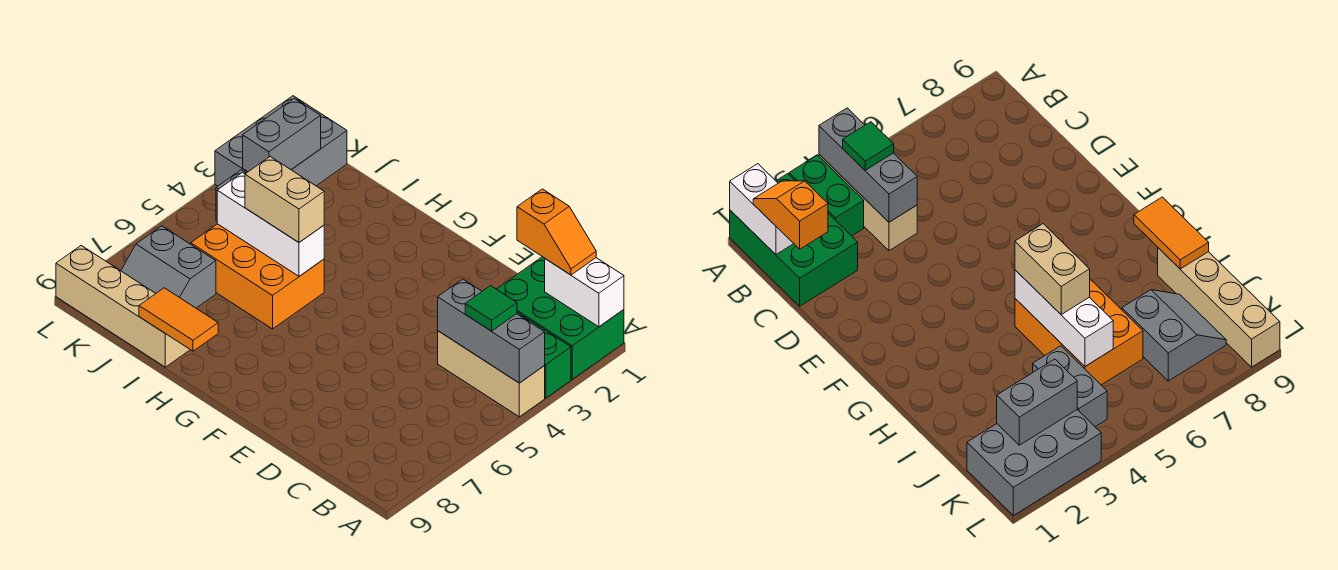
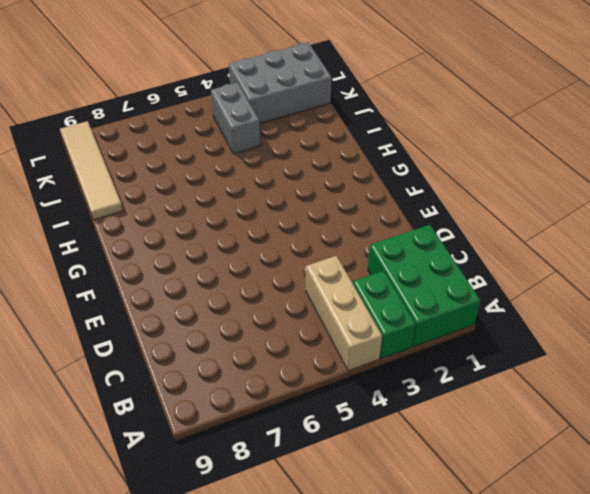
tan tile I9:L9 level 1 -> tan brick I9:L9 level 1
none -> orange brick H5:J6 level 1
none -> grey slope J7:K8 level 1 top 7
none -> white brick A1:B1 level 2

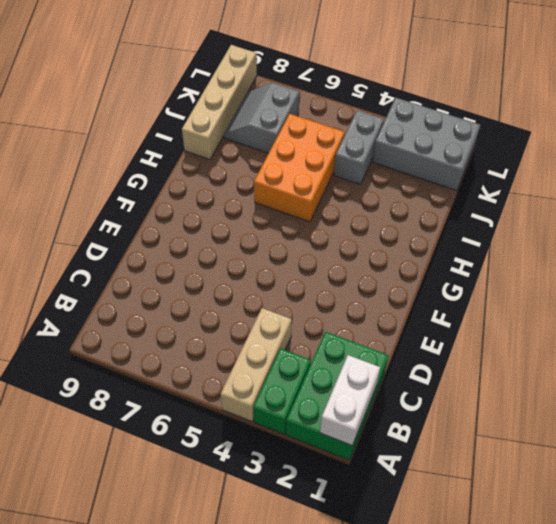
none -> grey brick A4:C4 level 2
none -> white brick H5:J5 level 2
none -> orange tile H9:I9 level 2

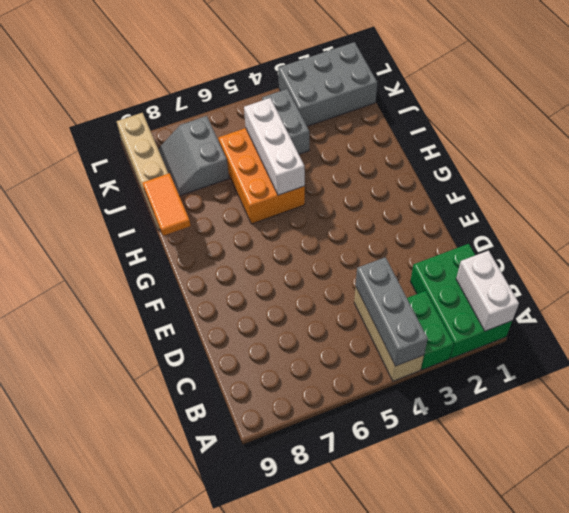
none -> grey brick K2:K3 level 2
none -> orange slope B1:C1 level 3 top C
none -> green tile B4 level 3

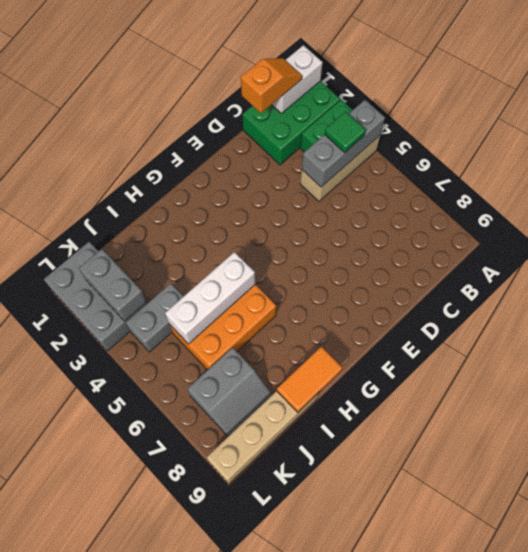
none -> tan brick H5:I5 level 3

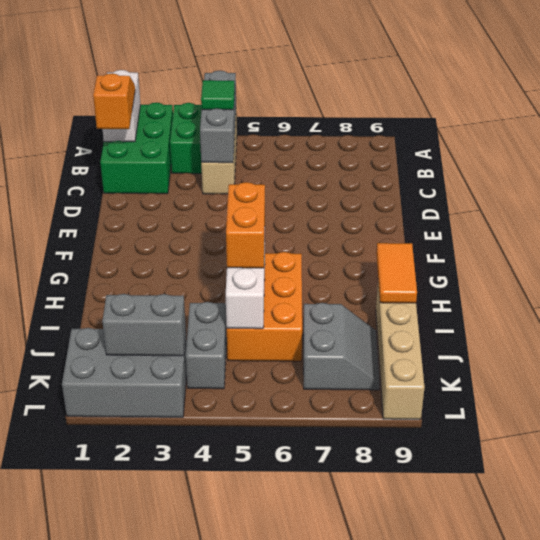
orange brick H5:I5 level 3 -> tan brick H5:I5 level 3

